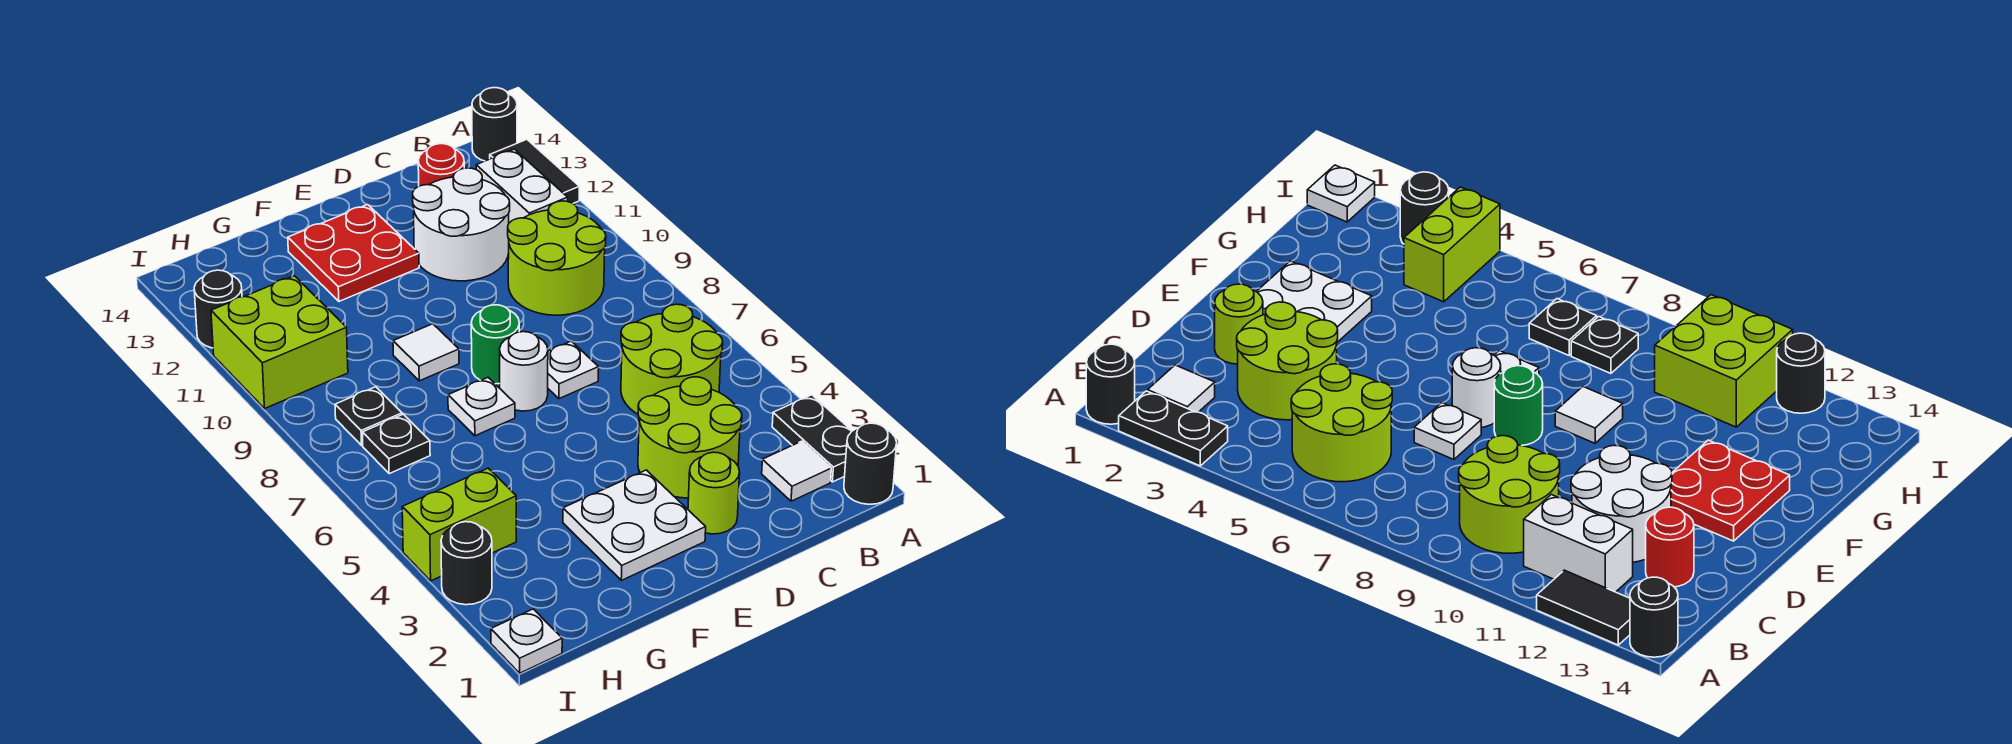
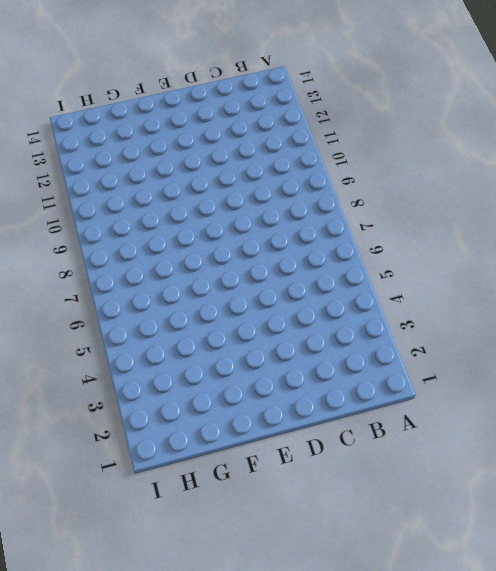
none -> black round brick A1 level 1
none -> black plate A2:A3 level 1
none -> black tile A12:A13 level 1

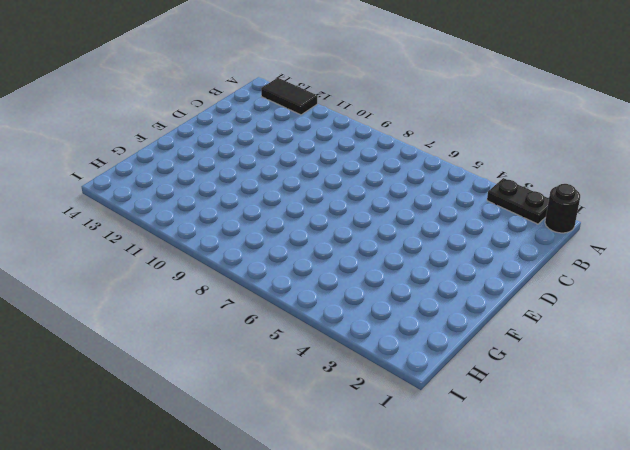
none -> black round brick A14 level 1
none -> white tile B2 level 1
none -> lime round brick B5:C6 level 1

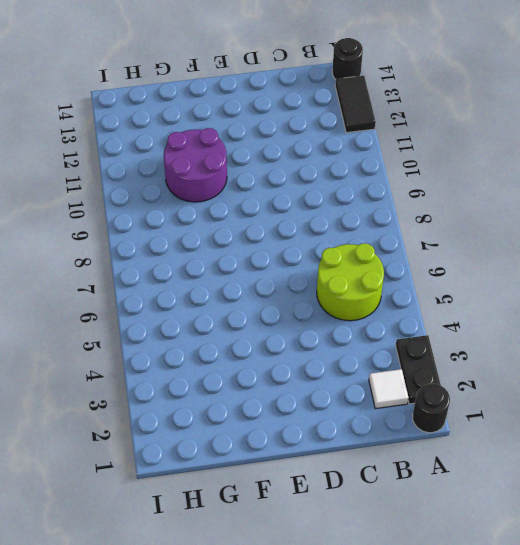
purple round brick F10:G11 level 1 -> none
none -> lime round brick B9:C10 level 1
none -> white brick B11:B12 level 1
none -> lime round brick C3:D4 level 1

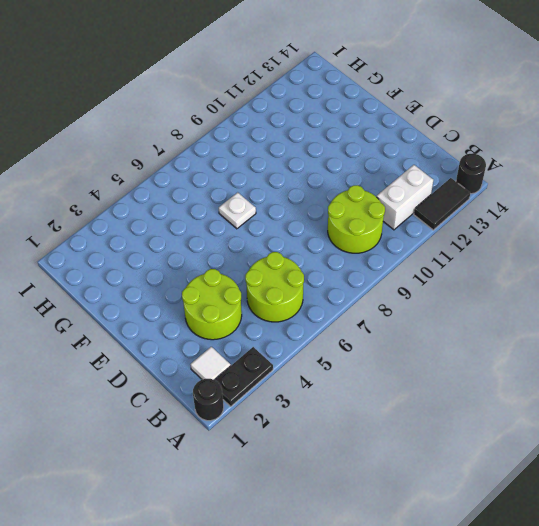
none -> white round brick C11:D12 level 1
none -> red round brick C13 level 1
none -> lime round brick D2 level 1

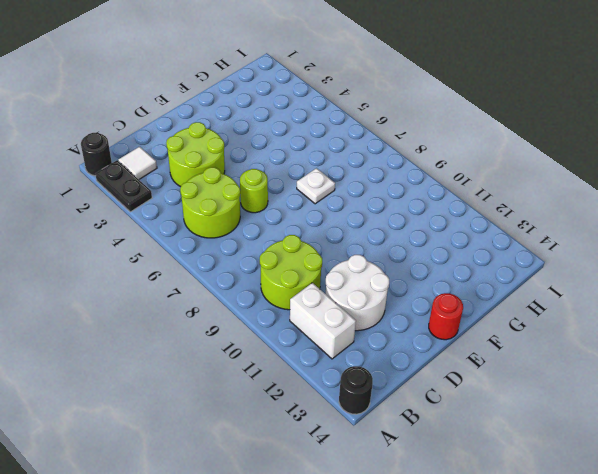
lime round brick D6 level 1 -> lime round brick D2 level 1
red round brick E14 level 1 -> red round brick C13 level 1
none -> black tile A12:A13 level 1
none -> white plate D7 level 1
none -> white plate E2:F3 level 1

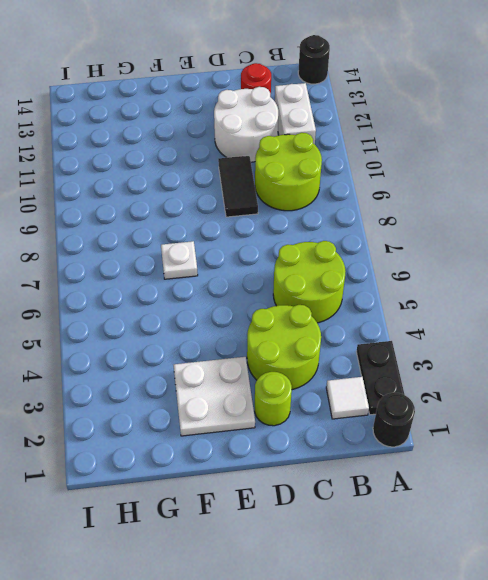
black tile D9:D10 level 1 -> black tile A12:A13 level 1
none -> white plate D7 level 1
none -> white round brick E7 level 1
none -> green round brick E8 level 1

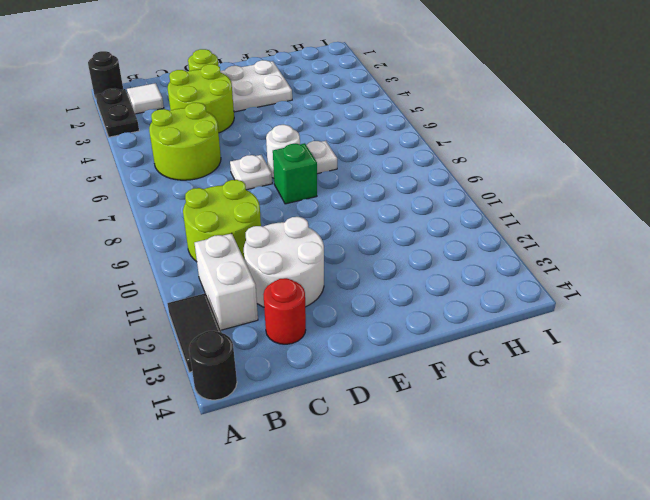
green brick E8 level 1 -> green round brick E8 level 1
none -> red plate E12:F13 level 1
none -> white tile F9 level 1
none -> lime brick H4:I4 level 1

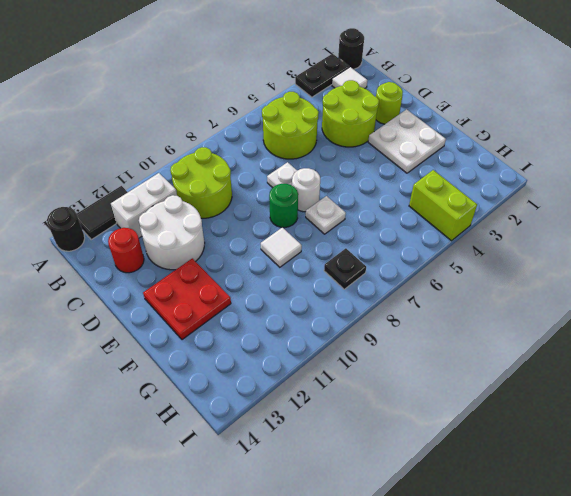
none -> black plate H7 level 1
none -> lime brick H10:I11 level 1
none -> white plate I1 level 1

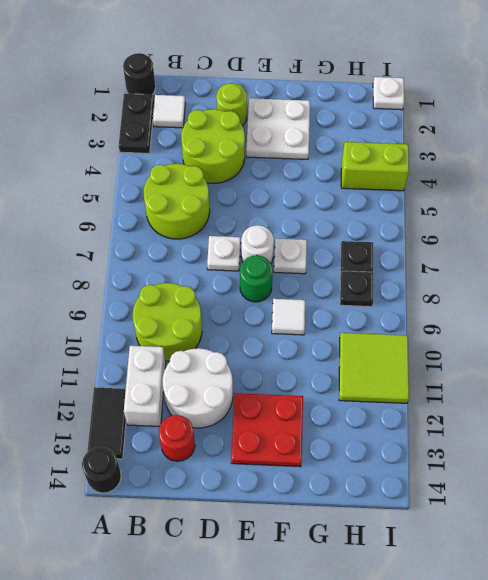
lime tile H10:I11 level 1 -> lime brick H10:I11 level 1
none -> black round brick I3 level 1
none -> black round brick I12 level 1

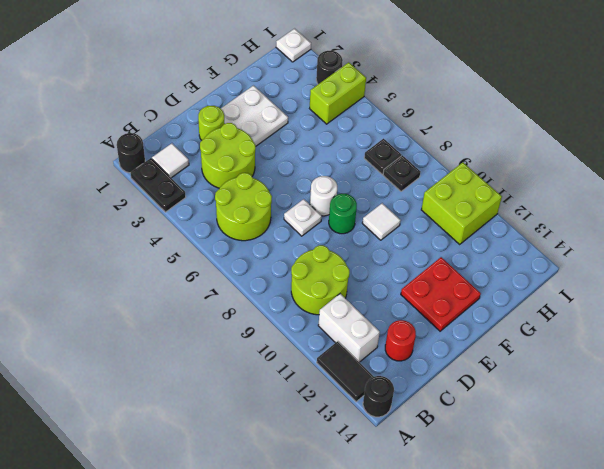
none -> white round brick C11:D12 level 1
none -> white plate F7 level 1
none -> black round brick I12 level 1

